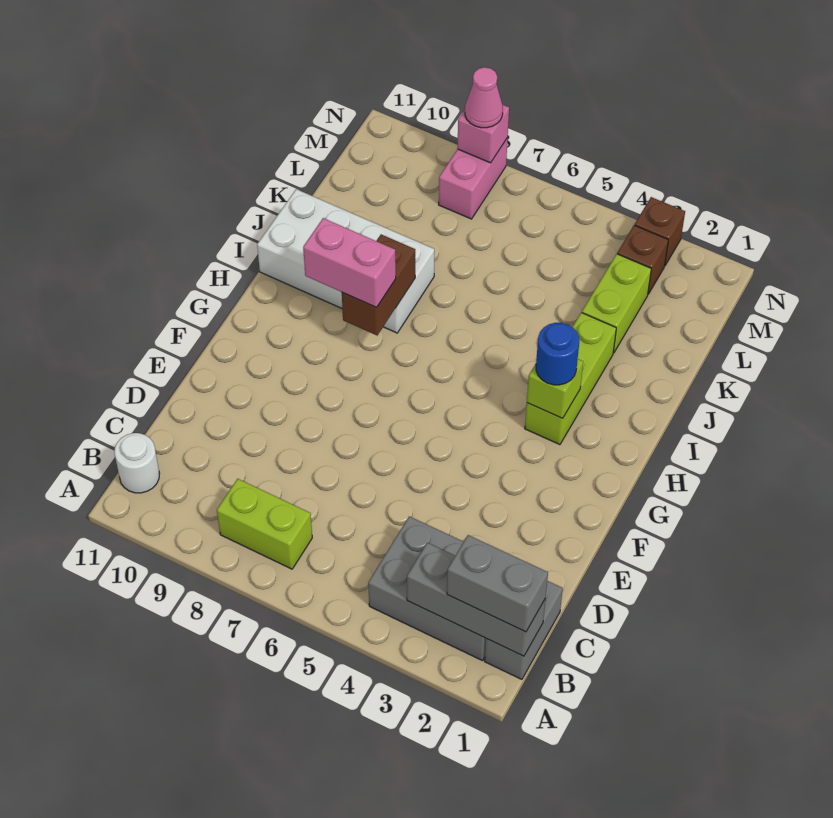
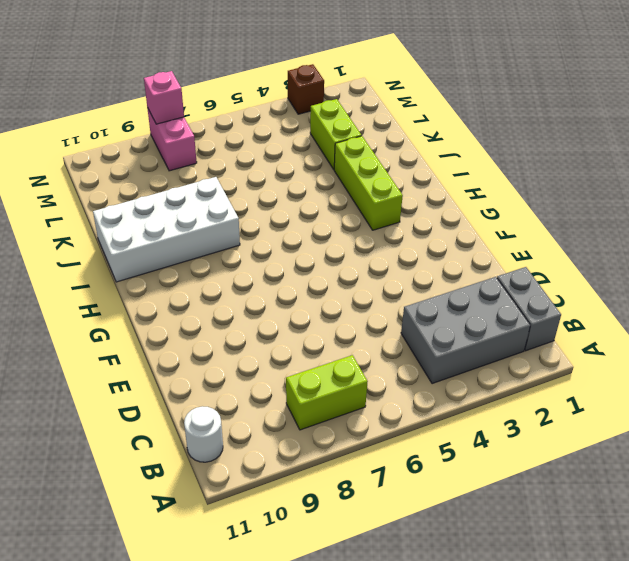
none -> brown brick M3 level 1
none -> grey brick B1:B3 level 2
none -> lime brick H3 level 2

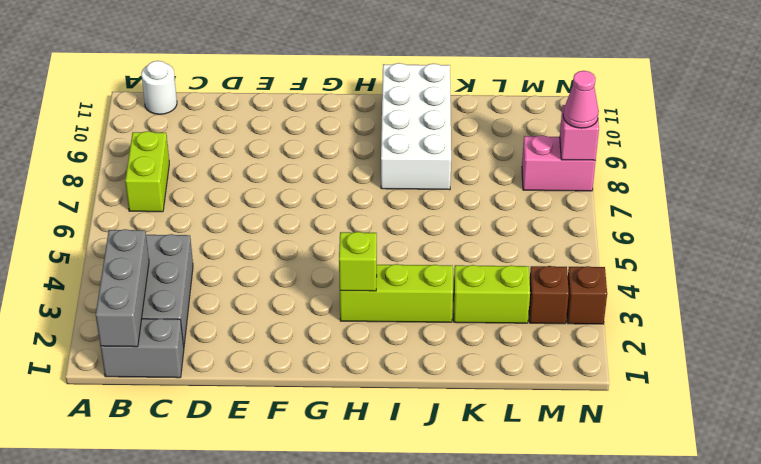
none -> brown brick H8:I8 level 2
none -> grey brick B1:B2 level 3
none -> blue round brick H3 level 3

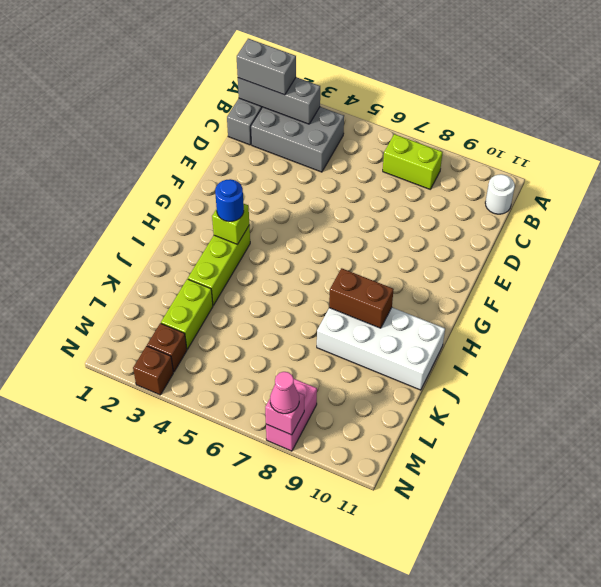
brown brick I8:I9 level 2 -> brown brick H8:I8 level 2
none -> pink brick H8:H9 level 3

